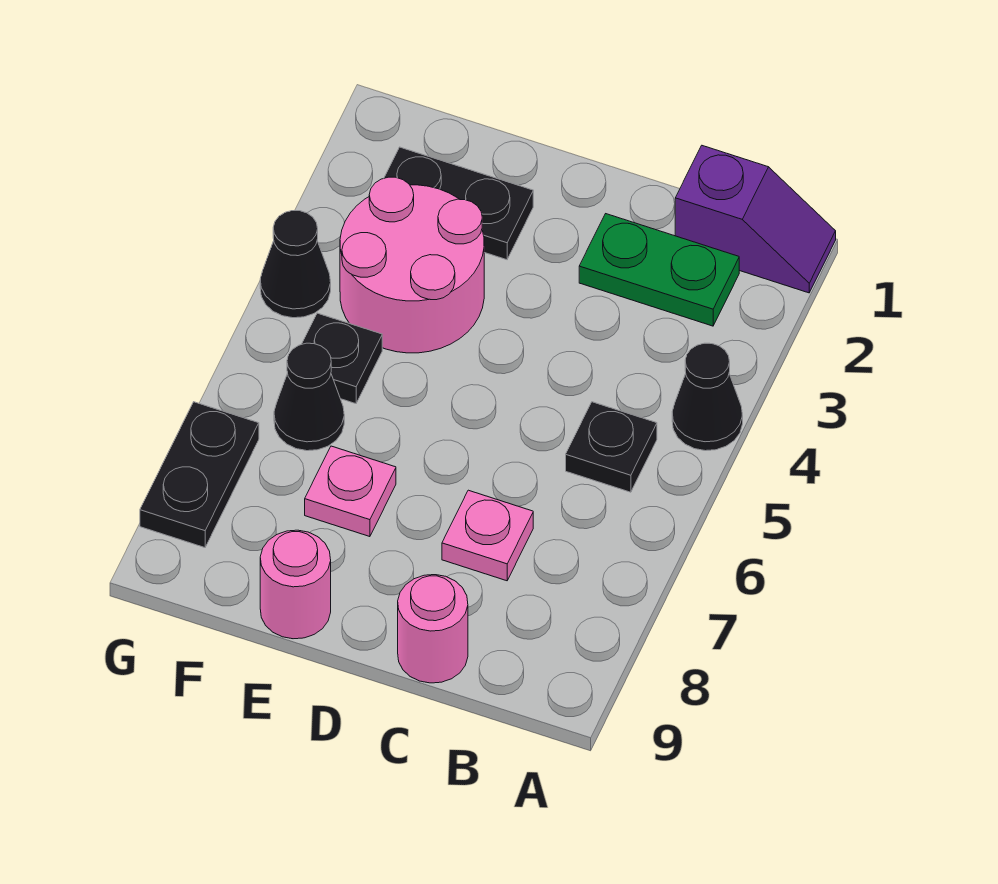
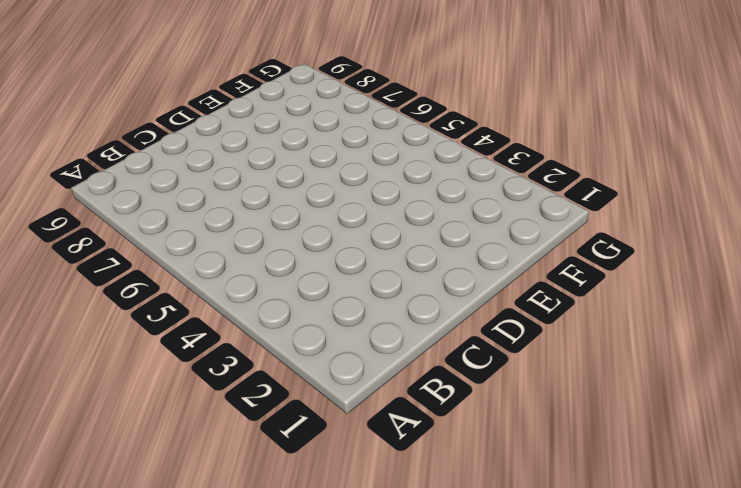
none -> purple slope A1:B1 level 1 top B
none -> black cone A4 level 1
none -> green plate B2:C2 level 1

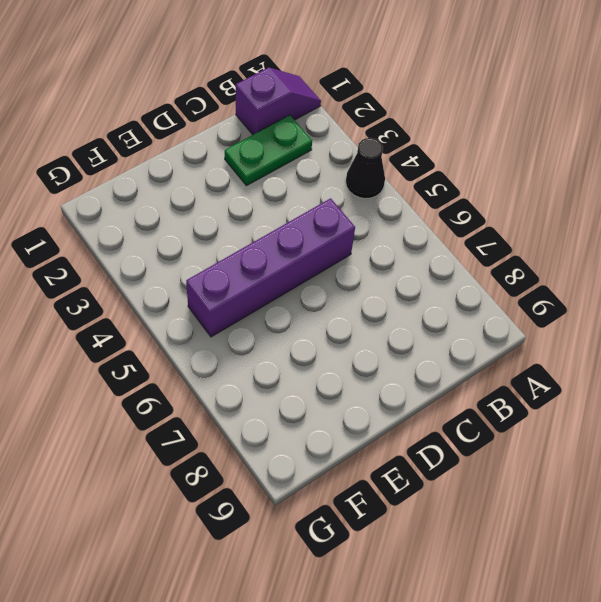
purple brick C5:F5 level 1 -> black plate F5 level 1
none -> black plate B5 level 1
none -> pink plate C7 level 1
none -> pink round brick C9 level 1

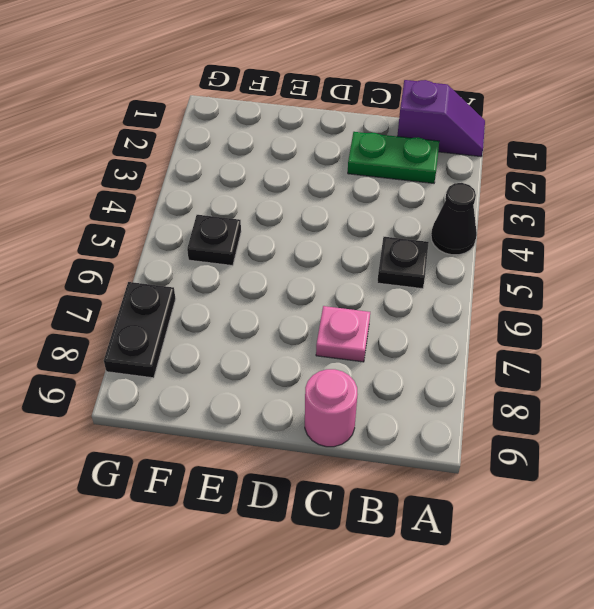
none -> black plate E2:F2 level 1
none -> pink round brick E3:F4 level 1
none -> pink plate E7 level 1

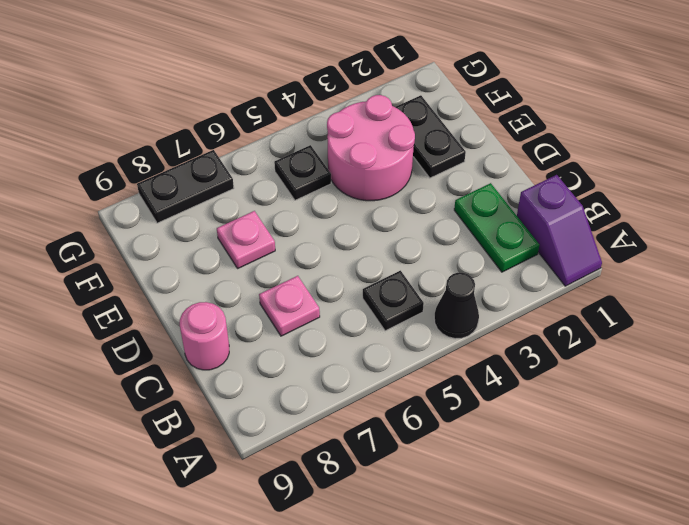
none -> pink round brick E9 level 1
none -> black cone F6 level 1
none -> black cone G4 level 1

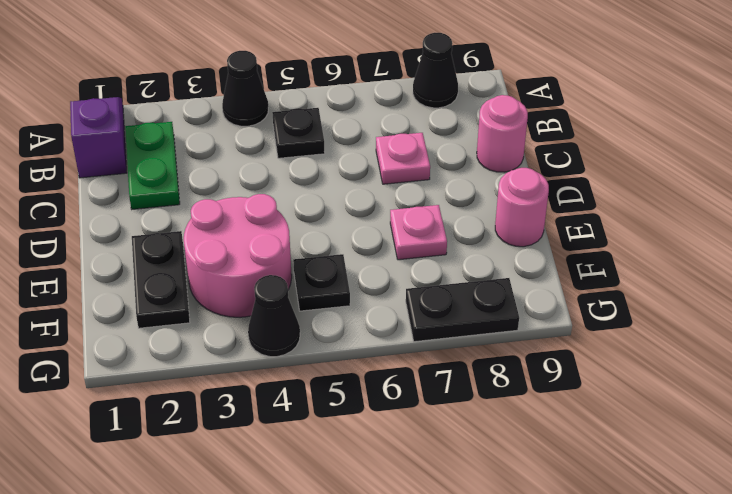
black cone A8 level 1 -> black cone F6 level 1

